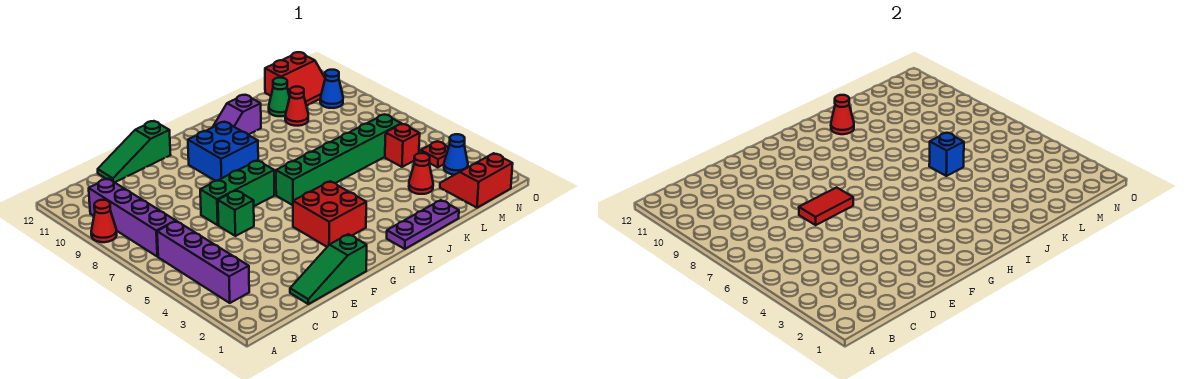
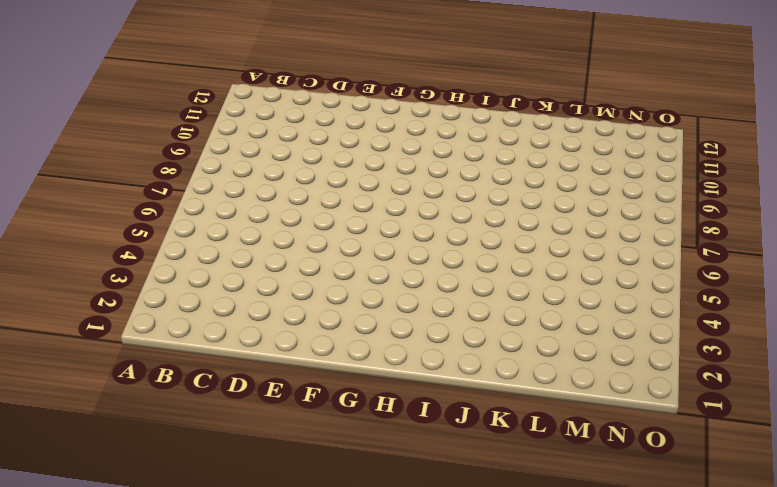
none -> red cone A9 level 1
none -> purple brick B3:B6 level 1
none -> purple brick B7:B10 level 1

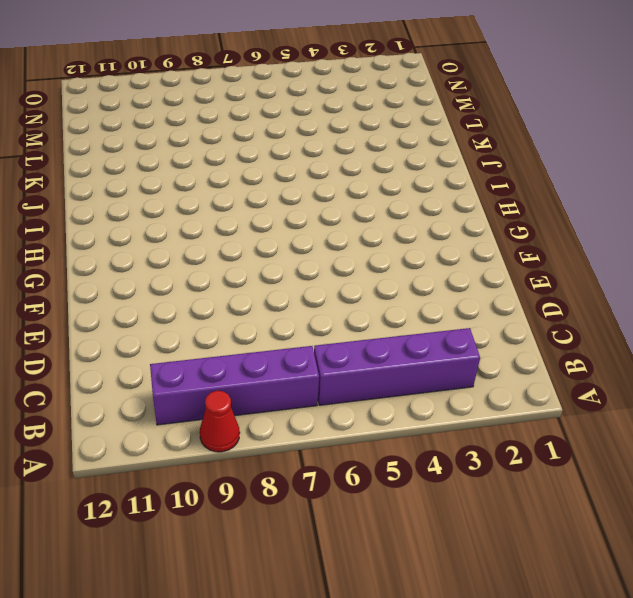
none -> green slope D1:F1 level 1 top F
none -> green slope D12:F12 level 1 top F
none -> green brick E6 level 1

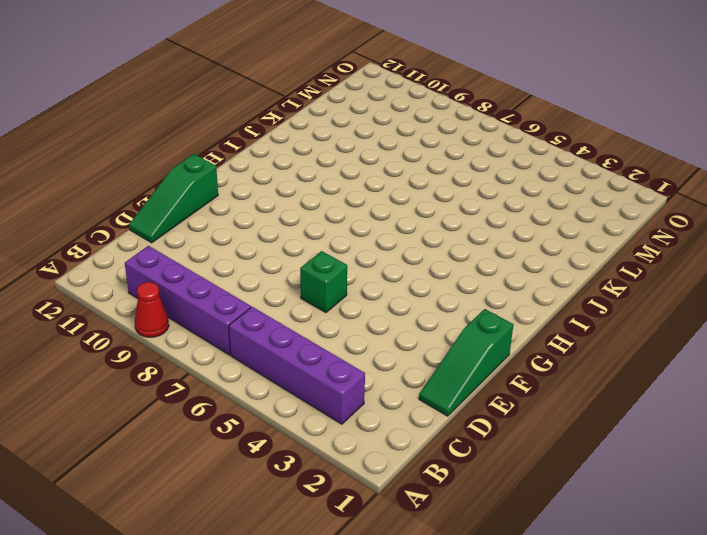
none -> green brick E7:G7 level 1
none -> red brick G3:H4 level 1
none -> blue brick G9:H10 level 1

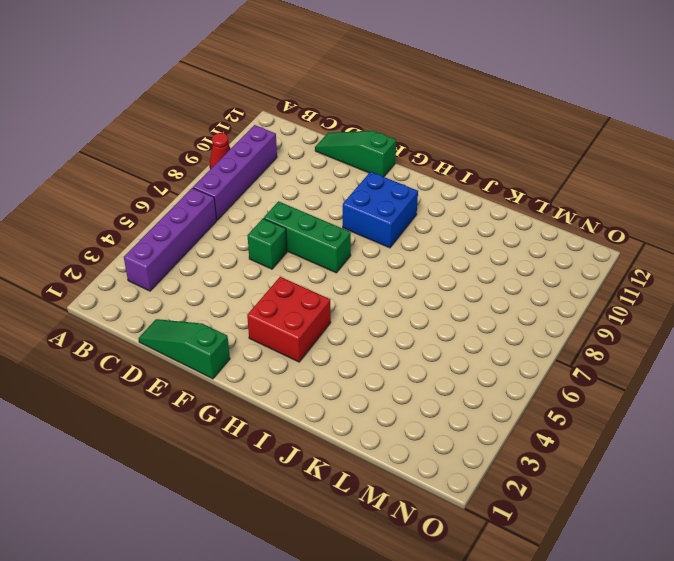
none -> green brick H6:M6 level 1
none -> purple plate I1:K1 level 1
none -> purple slope I11:J11 level 1 top J

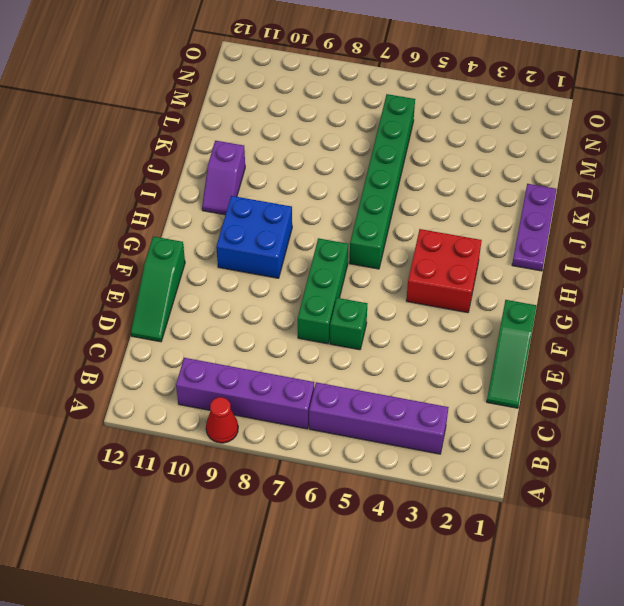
none -> red cone L3 level 1
none -> red cone L10 level 1
none -> green cone L11 level 1

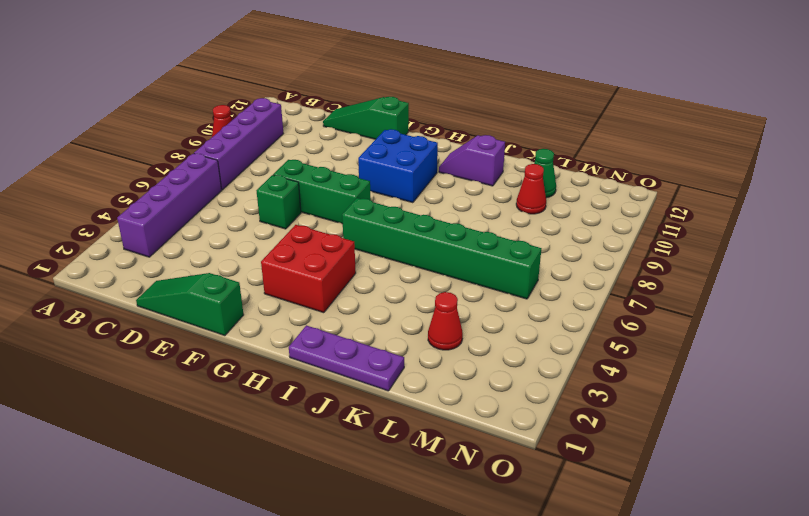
none -> red slope M1:N2 level 1 top 1
none -> red brick M5 level 1
none -> red slope M11:N12 level 1 top 12

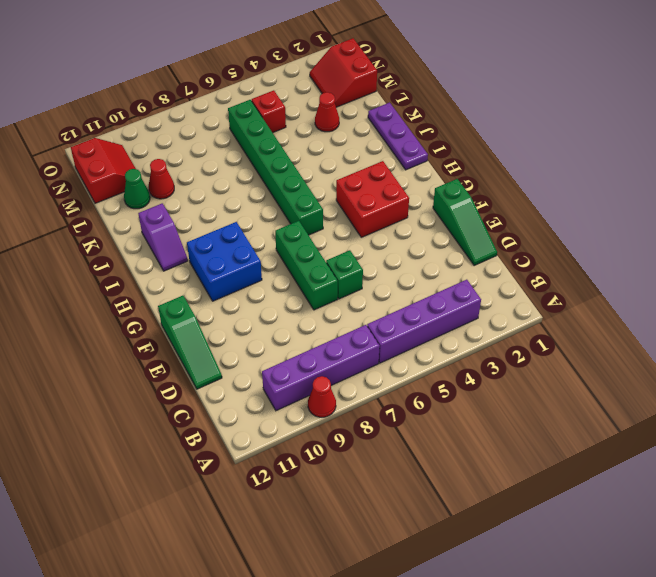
none -> blue cone N3 level 1
none -> red plate N4 level 1
none -> blue cone N10 level 1

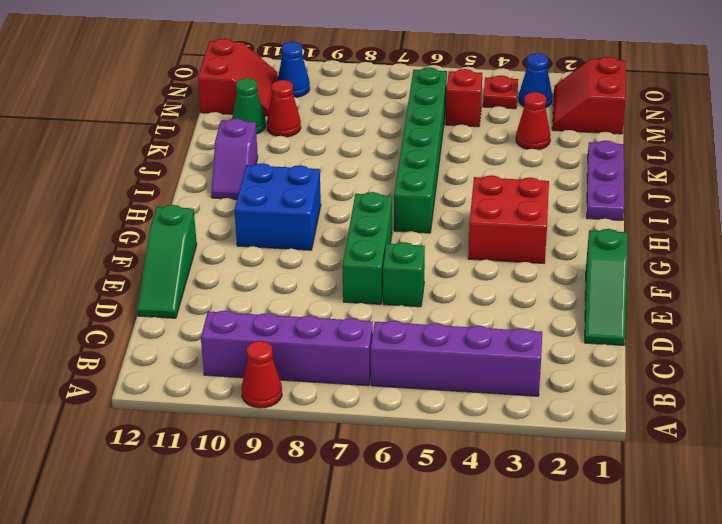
none -> red tile E7:F7 level 2
none -> red cone J11 level 2
none -> blue brick K6 level 2

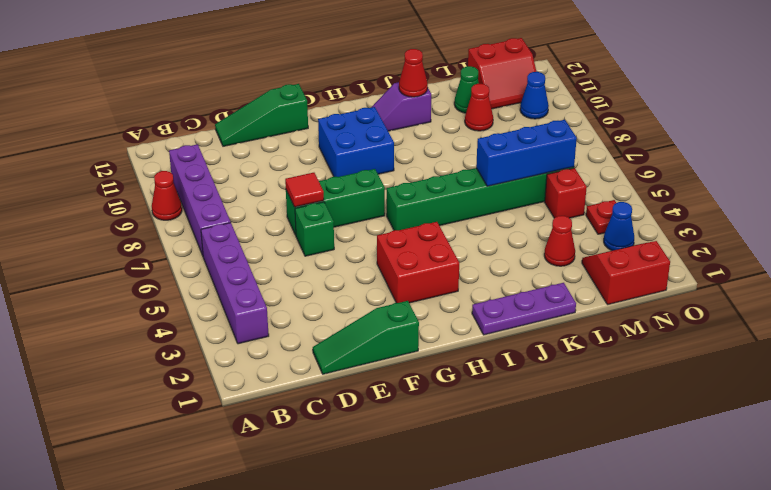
red tile E7 level 2 -> red tile E7:F7 level 2
blue brick K6:M6 level 2 -> blue brick K6 level 2

